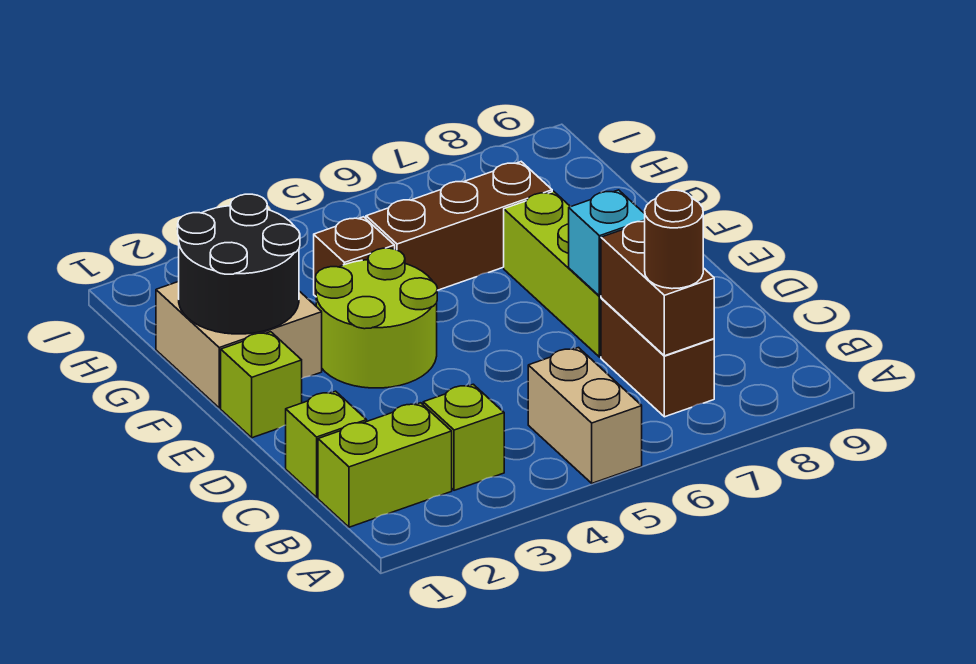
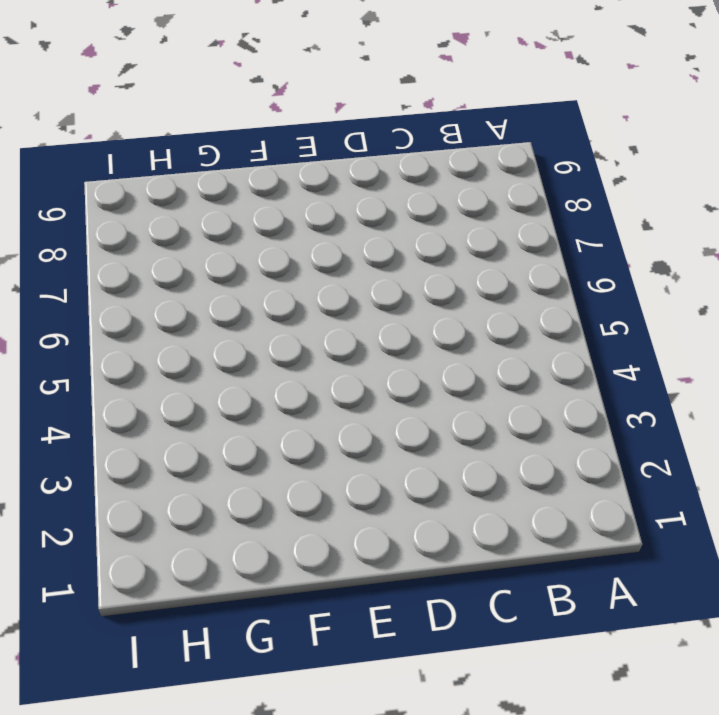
none -> tan brick A5:B5 level 1
none -> lime brick B1:B2 level 1
none -> lime brick B3 level 1

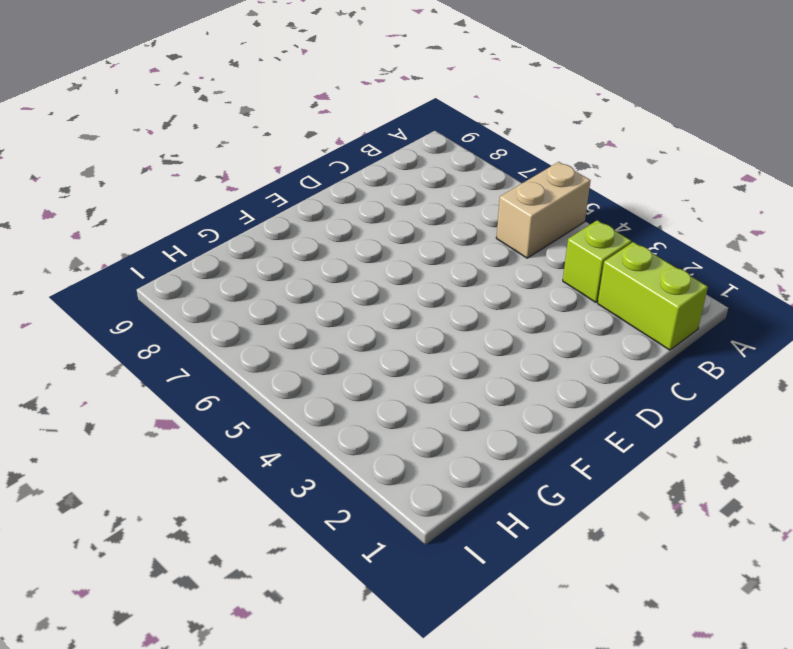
none -> brown brick B7:C7 level 1
none -> lime brick C1 level 1
none -> lime brick D7:F7 level 1

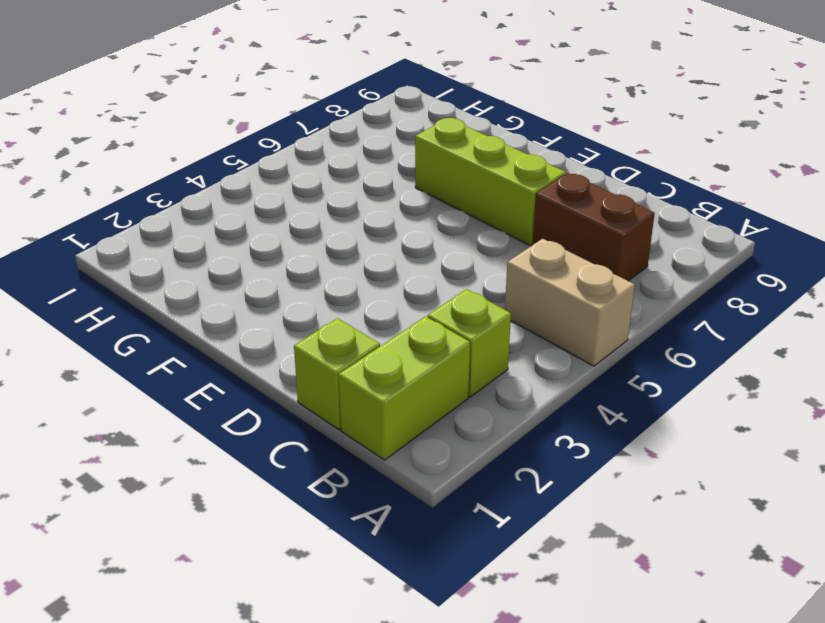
none -> lime brick E1 level 1
none -> lime round brick E3:F4 level 1
none -> tan brick F1:G2 level 1

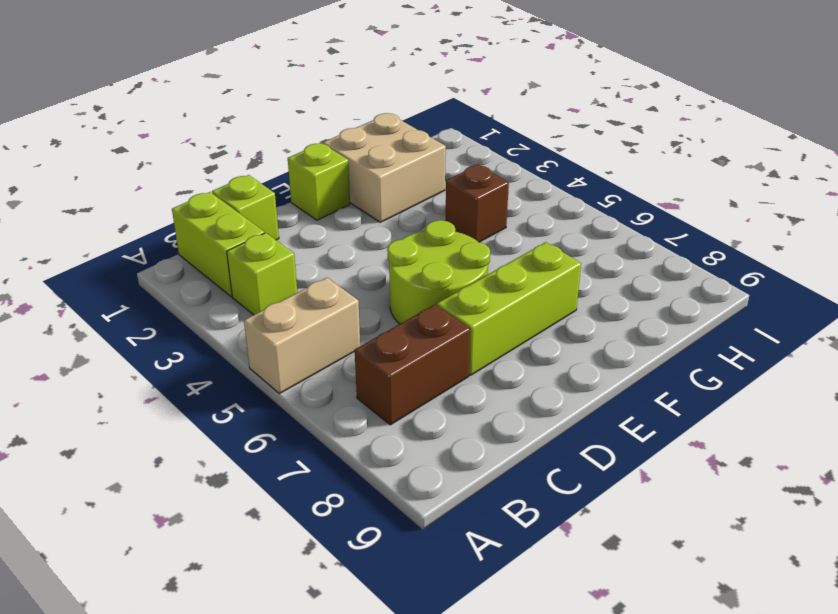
lime round brick D5:E6 level 1 -> lime round brick E3:F4 level 1
none -> brown brick G5:G7 level 1
none -> brown brick B7:C7 level 2
none -> cyan brick D7 level 2

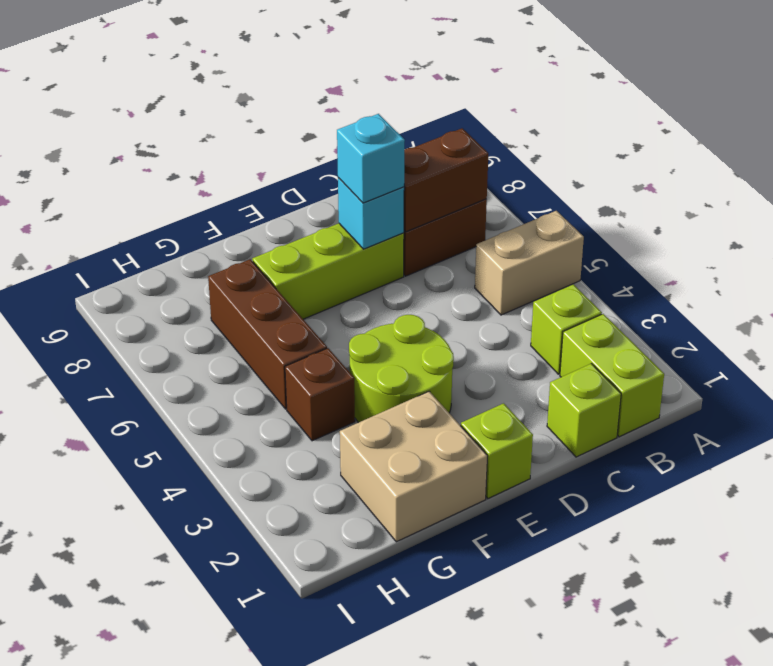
cyan brick D7 level 3 -> none
none -> black round brick F1:G2 level 2
none -> brown round brick B7 level 3

